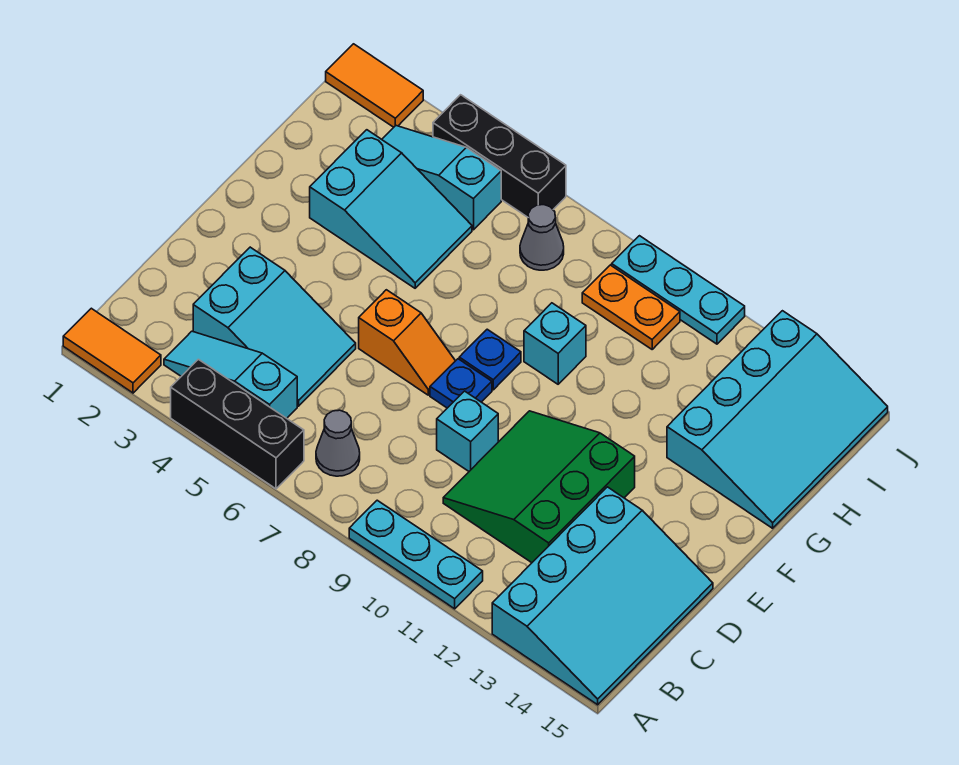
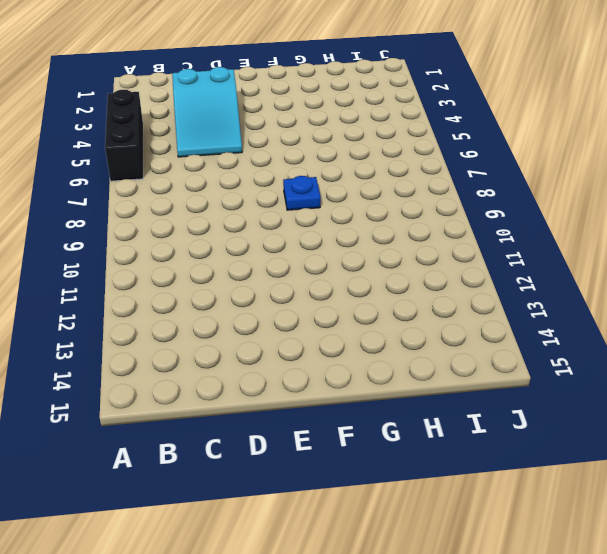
none -> orange tile A1:A2 level 1
none -> cyan plate A9:A11 level 1
none -> cyan slope A13:D15 level 1 top 13

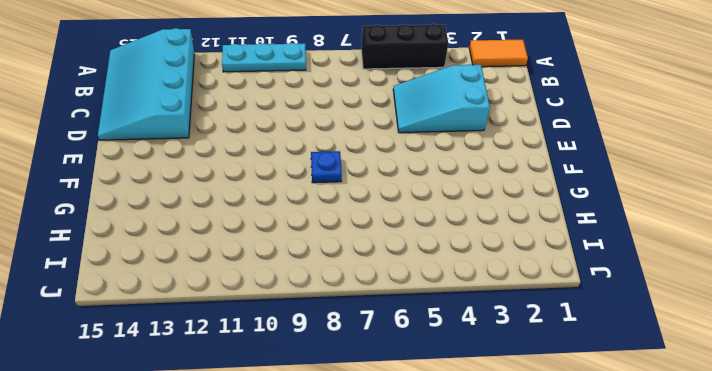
none -> cyan slope B3:B5 level 1 top 5
none -> grey cone B7 level 1
none -> green slope C10:E12 level 1 top 12

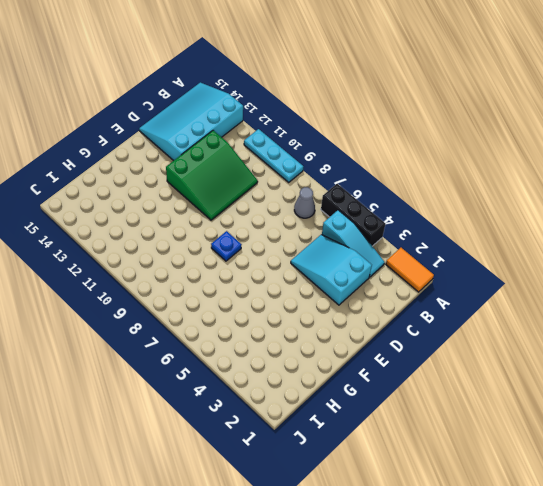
none -> cyan brick D9 level 1
none -> orange slope E6:E7 level 1 top 6
none -> blue plate E8 level 1

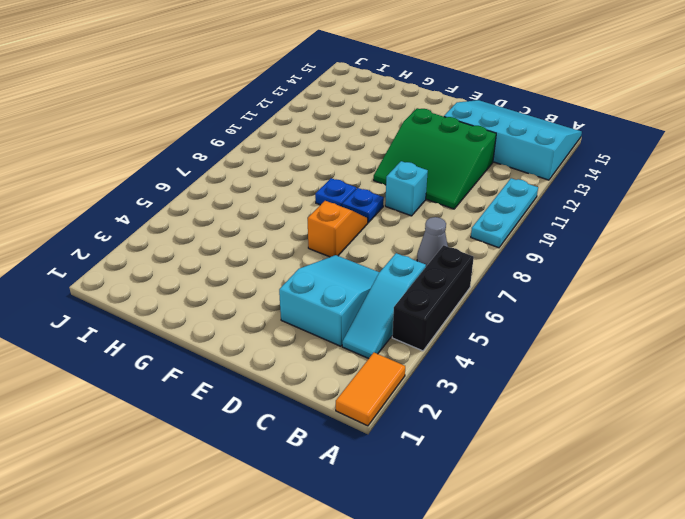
none -> cyan slope G3:H5 level 1 top 3
none -> cyan brick G9 level 1
none -> cyan slope G13:J15 level 1 top 13

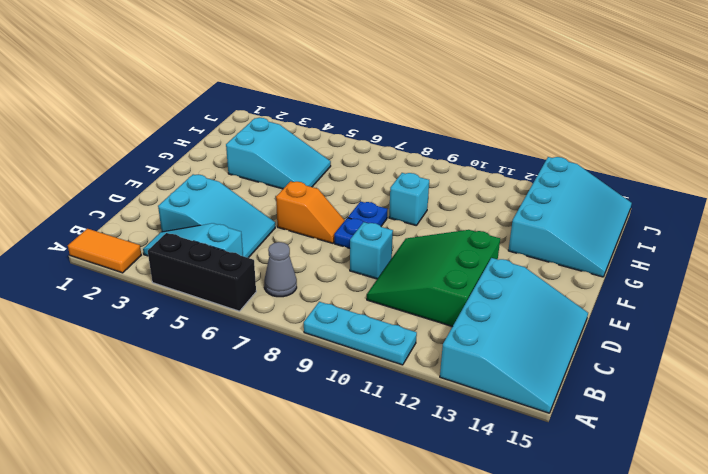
none -> cyan slope I3:I5 level 1 top 5
none -> grey cone I7 level 1
none -> orange plate I9:I10 level 1

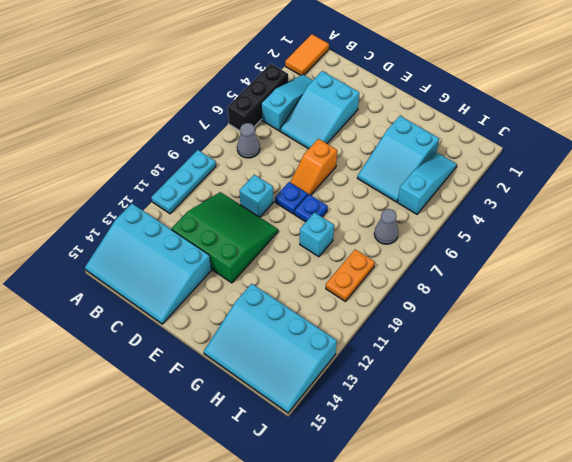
none -> orange tile J1:J2 level 1
none -> black brick J4:J6 level 1
none -> cyan plate J9:J11 level 1

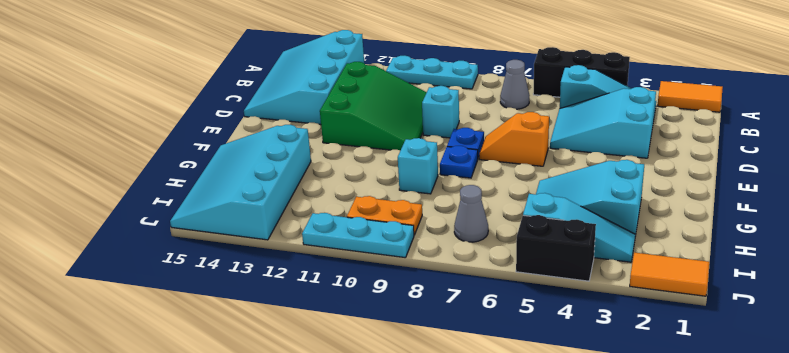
black brick J4:J5 level 1 -> black brick J4:J6 level 1

